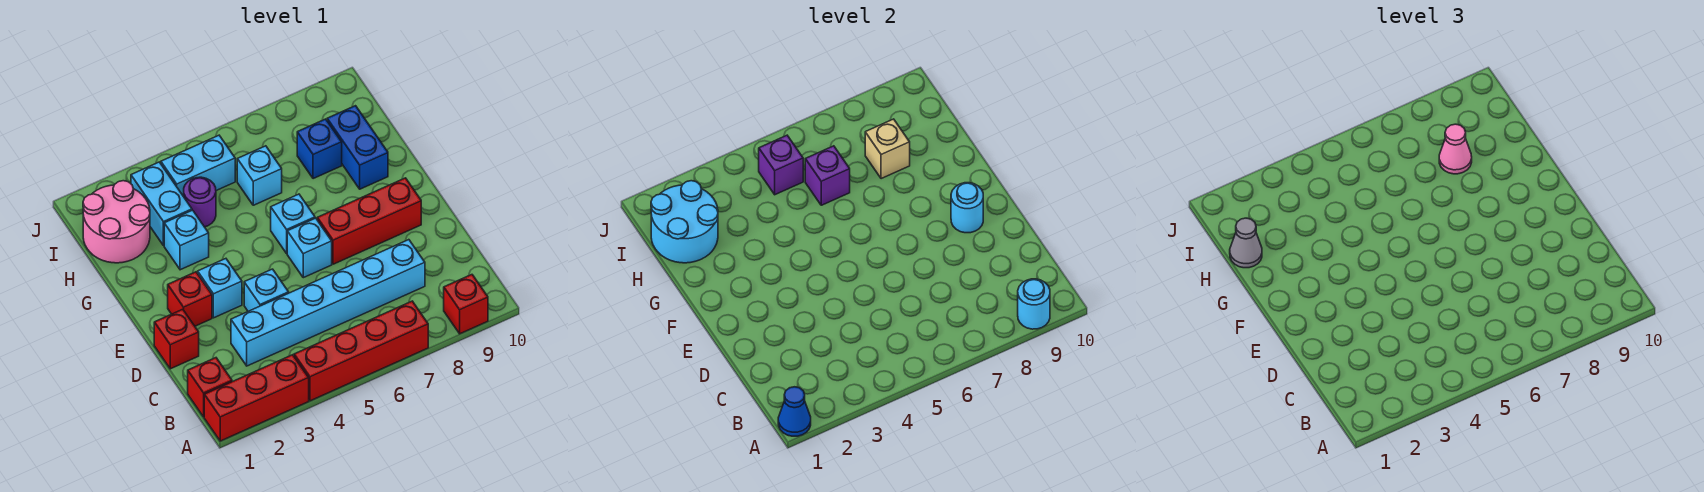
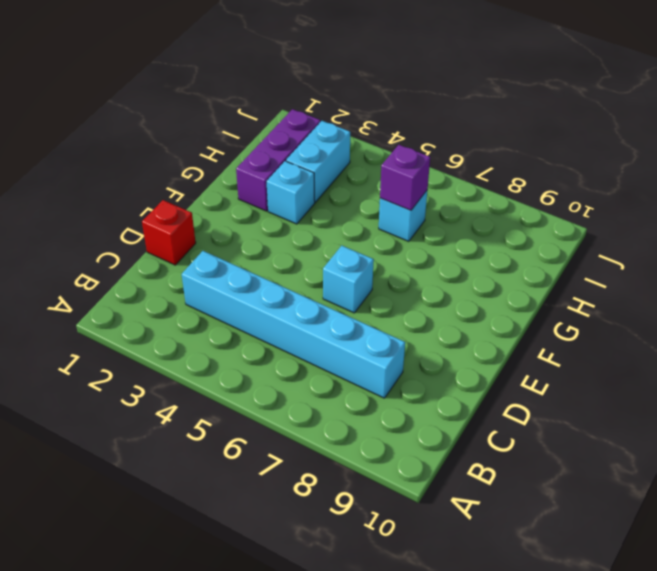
purple brick G2:I2 level 1 -> pink round brick H1:I2 level 1
none -> red brick A1:A3 level 1
none -> red brick A4:A7 level 1
none -> red brick A9 level 1

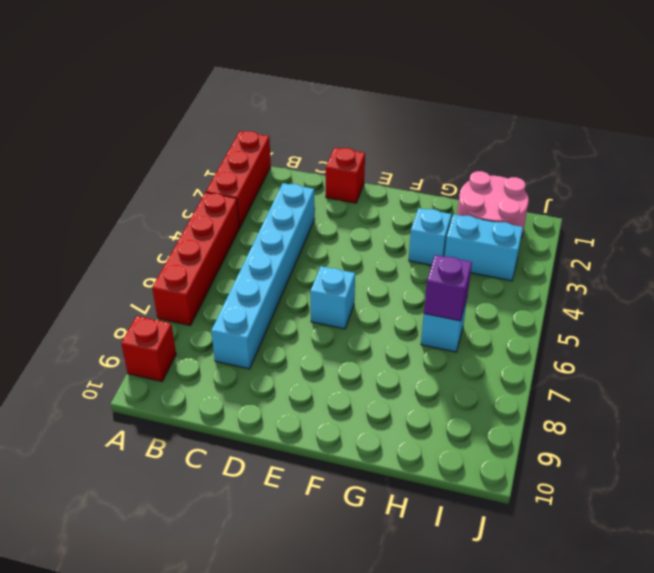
none -> red brick B1 level 1
none -> cyan brick D4 level 1
none -> red brick E2 level 1

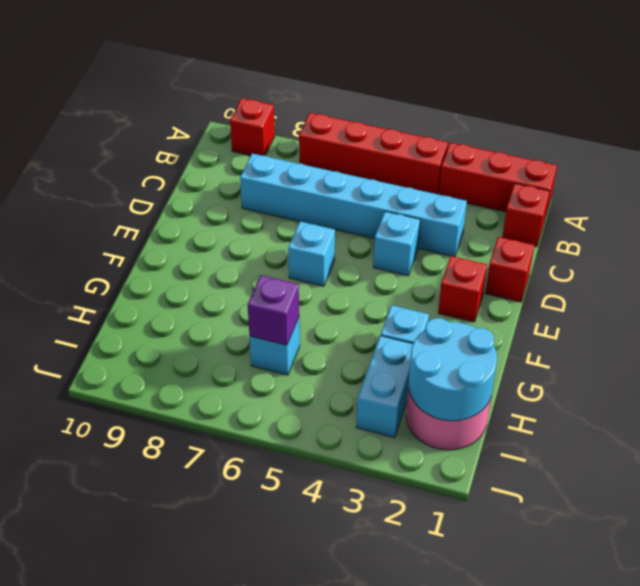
none -> cyan brick E3 level 1
none -> red brick E7:E9 level 1
none -> cyan brick F6 level 1

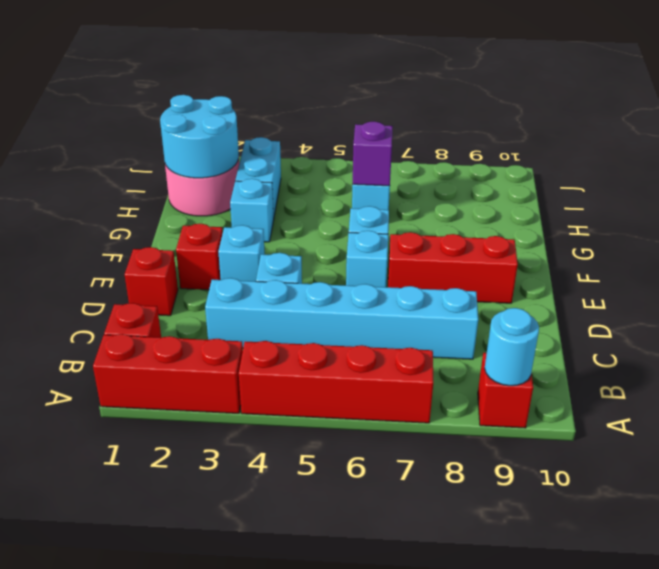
none -> blue brick G9:H9 level 1
none -> purple round brick H4 level 1
none -> blue brick H8 level 1

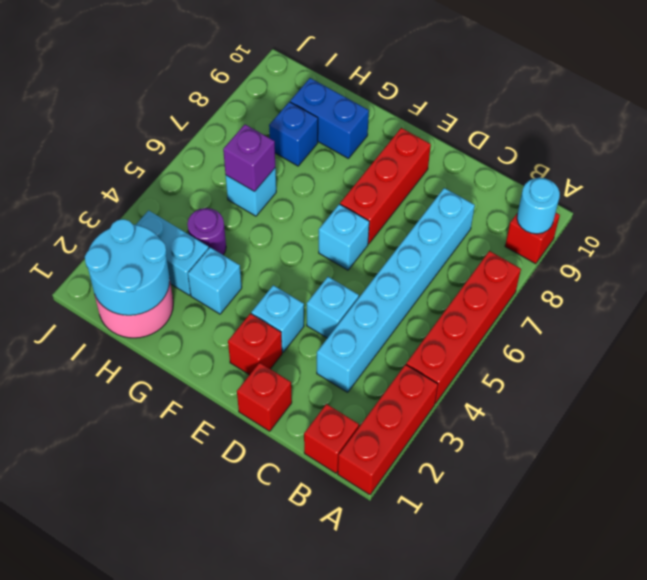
none -> cyan brick F6 level 1
none -> cyan brick I4:I5 level 1
none -> blue cone A1 level 2

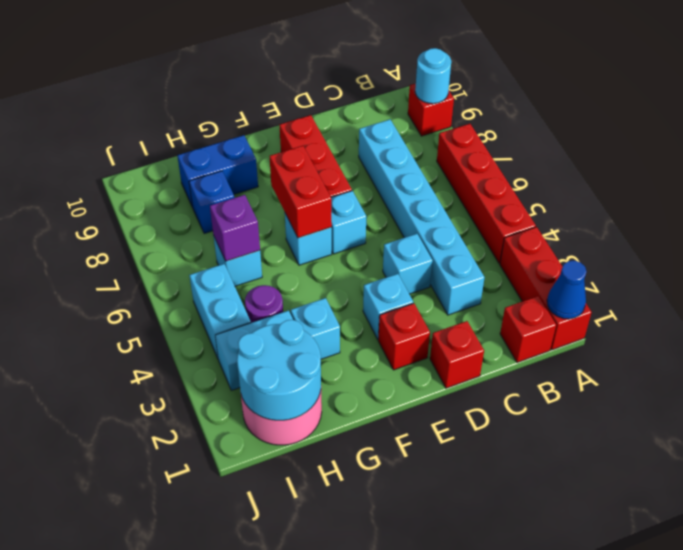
red brick F6:F7 level 2 -> none
none -> cyan round brick E9 level 2
none -> tan brick H8 level 2
none -> purple brick I5 level 2

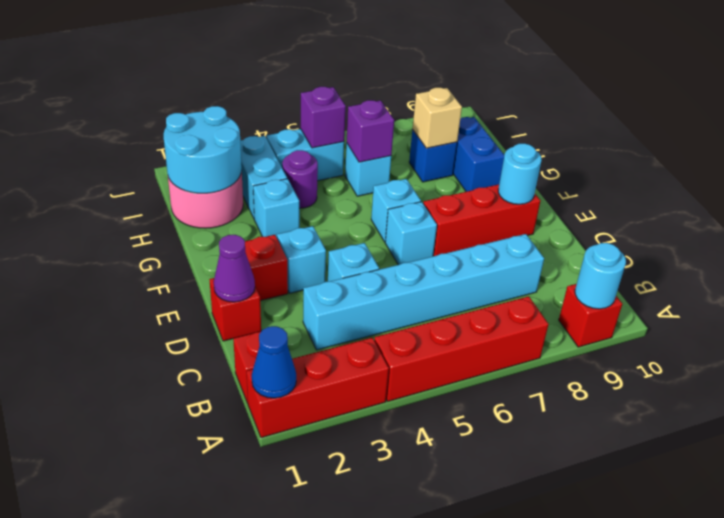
purple cone D1 level 2 -> none
none -> grey cone H1 level 3
none -> pink cone H8 level 3

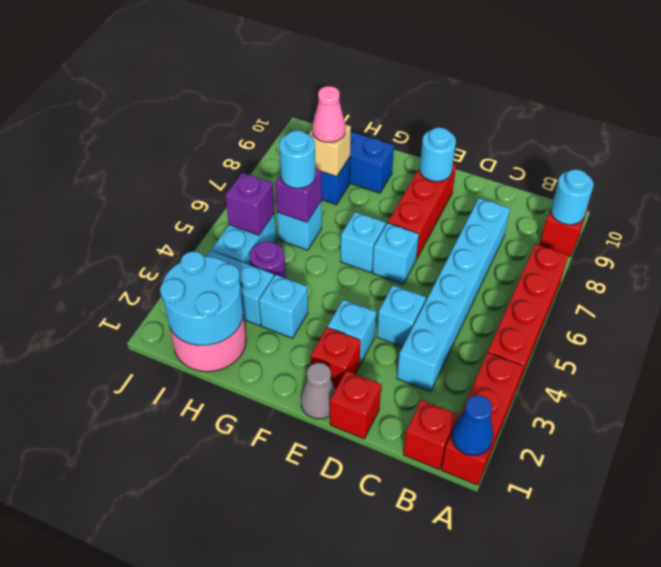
grey cone E1 level 1 -> grey cone H1 level 3
cyan round brick H6 level 3 -> none

